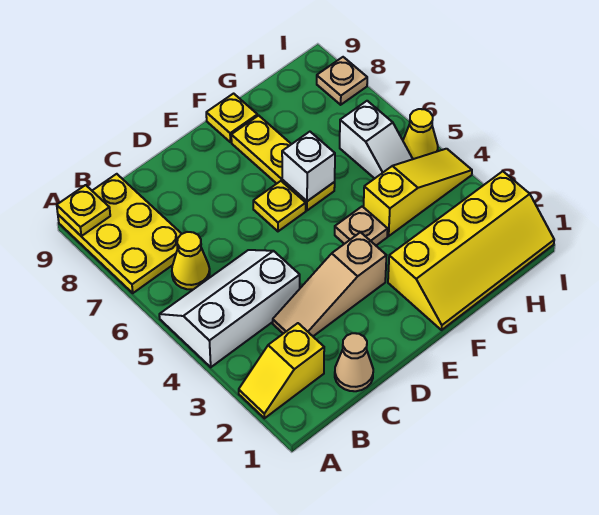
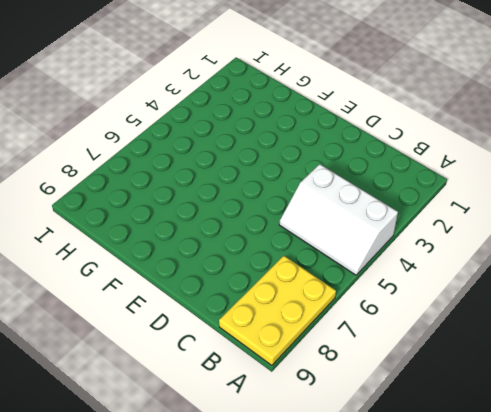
none -> yellow slope A2:B2 level 1 top B
none -> yellow cone B6 level 1
none -> tan cone C1 level 1

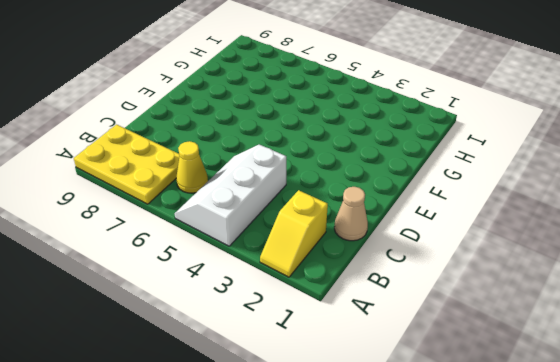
none -> tan slope C3:E3 level 1 top E
none -> yellow plate E6 level 1
none -> yellow slope F1:I2 level 1 top 2

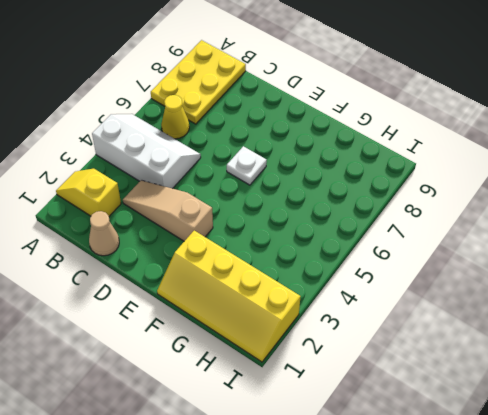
white plate E6 level 1 -> yellow plate E6 level 1
none -> tan plate F4 level 1
none -> yellow plate F6:F8 level 1
none -> yellow plate F9 level 1

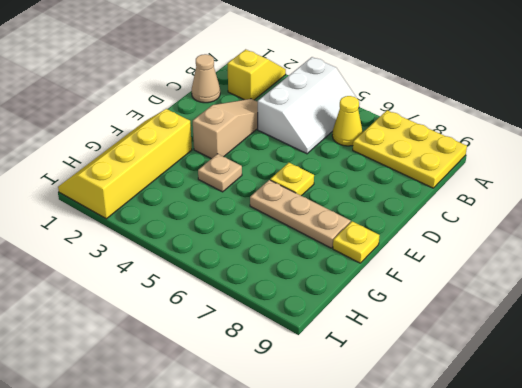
tan plate F6:F8 level 1 -> yellow plate F6:F8 level 1
none -> yellow slope G4:I4 level 1 top G
none -> white slope H5:H6 level 1 top 6
none -> yellow cone I5 level 1

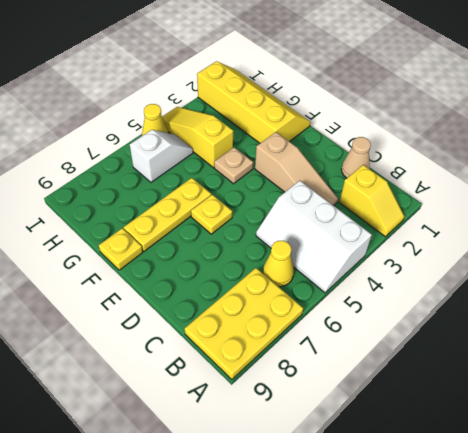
none -> tan plate I8 level 1
none -> yellow plate A9 level 2
none -> white brick F6 level 2

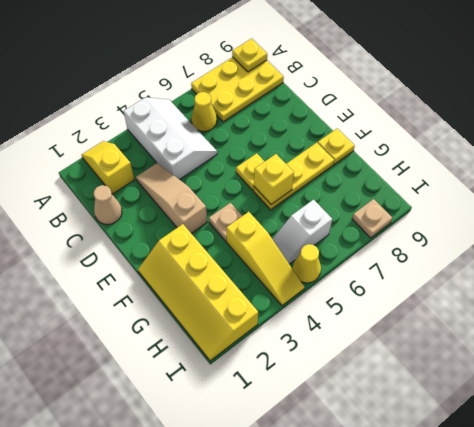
yellow brick F6 level 2 -> white brick F6 level 2

